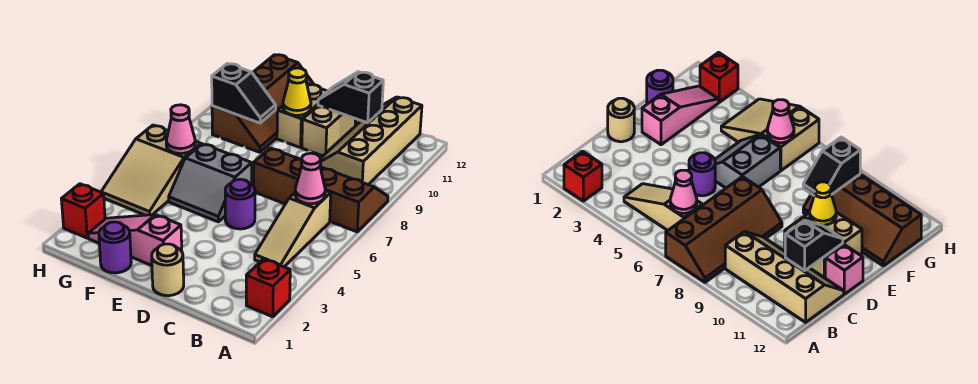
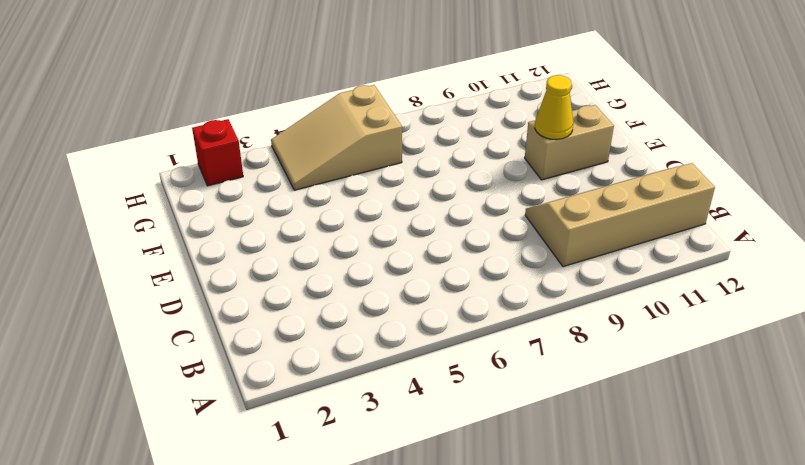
none -> red brick A2 level 1
none -> brown slope A7:D8 level 1 top 7
none -> tan slope B4:B6 level 1 top 6

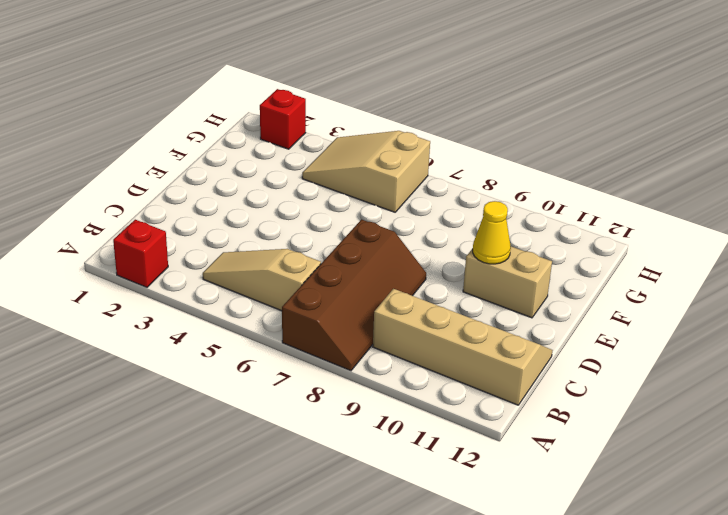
none -> tan round brick D1 level 1
none -> purple round brick D5 level 1
none -> tan brick D10:D11 level 1

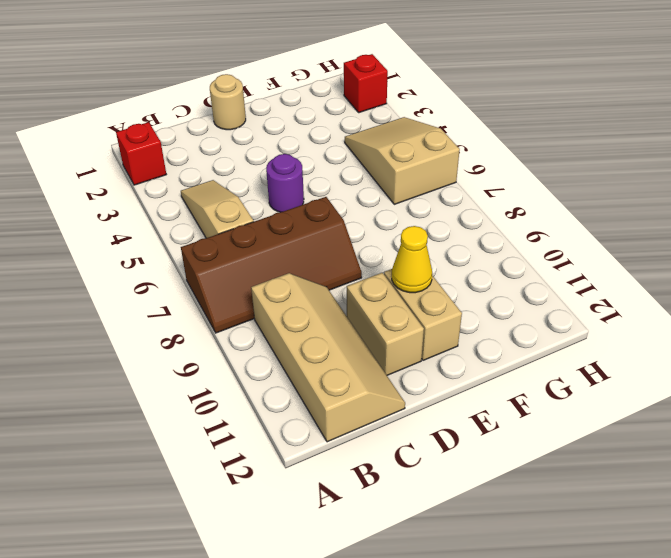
none -> pink brick D12 level 1
none -> pink slope E2:G2 level 1 top E
none -> grey slope E5:F6 level 1 top 6

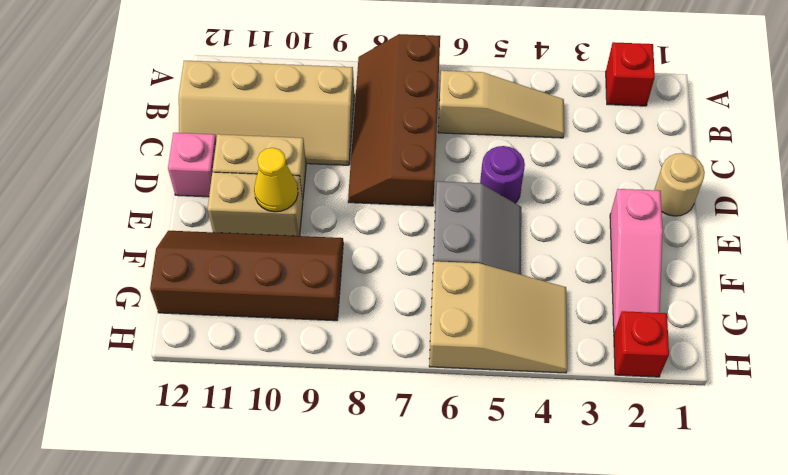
none -> purple round brick F1 level 1
none -> pink cone B6 level 2
none -> black slope C11:D11 level 2 top C

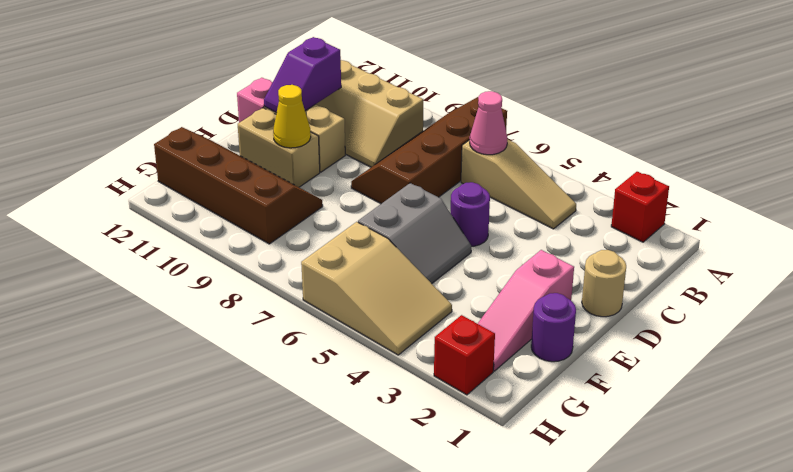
purple slope C11:D11 level 2 top C -> black slope C11:D11 level 2 top C
none -> black slope F9:G9 level 2 top G
none -> pink cone G6 level 2

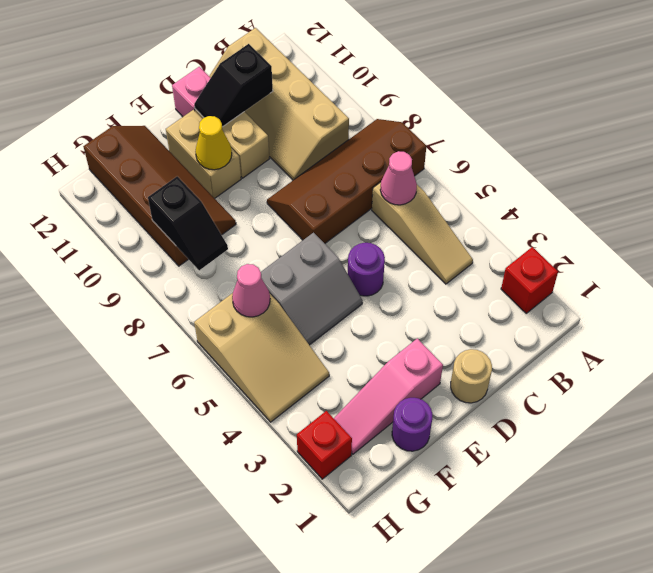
black slope G8:G9 level 2 top 9 -> black slope F9:G9 level 2 top G

